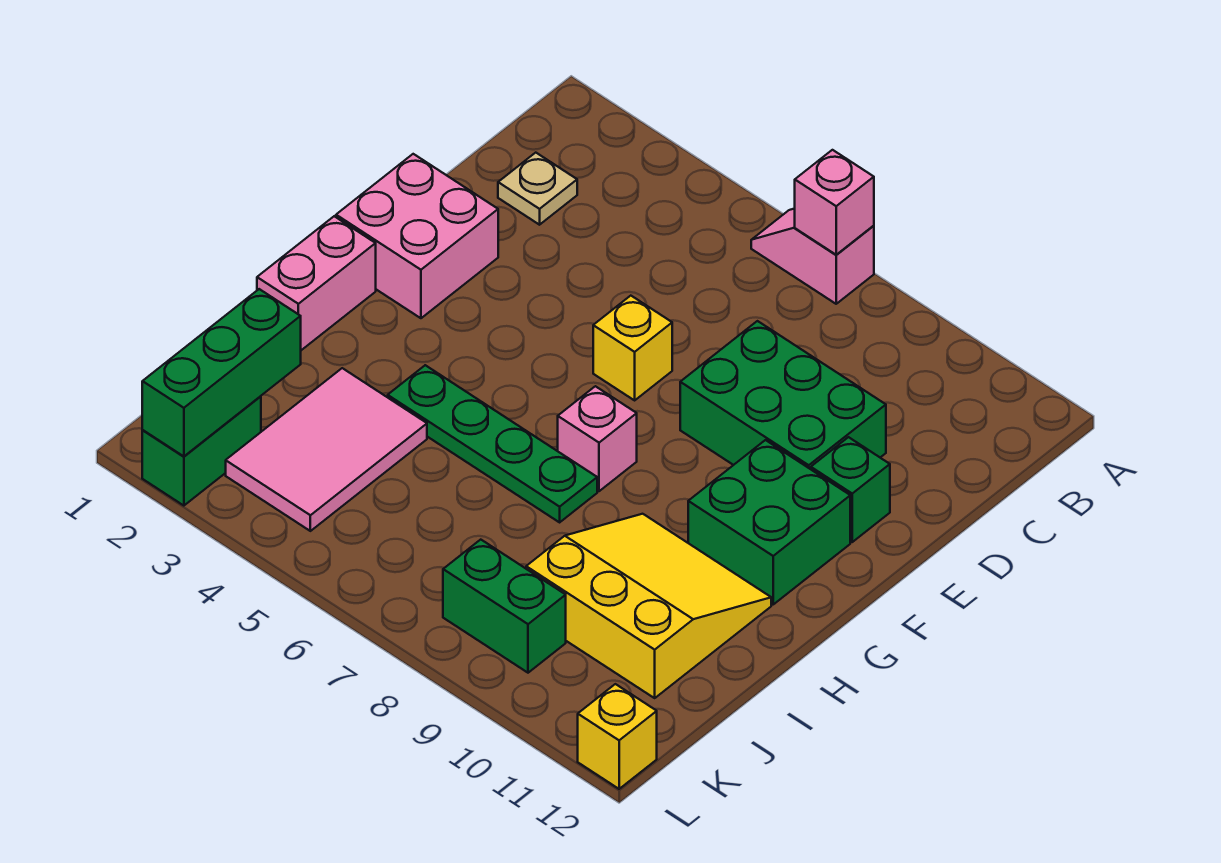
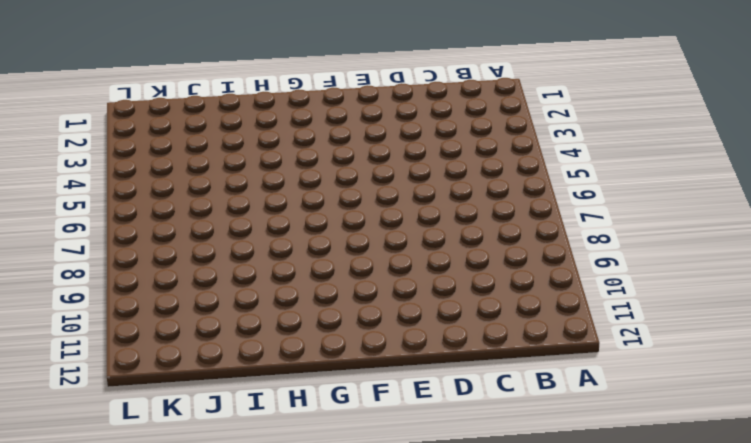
none -> pink slope A6:A7 level 1 top 7
none -> tan plate C2 level 1
none -> green brick D8:E10 level 1

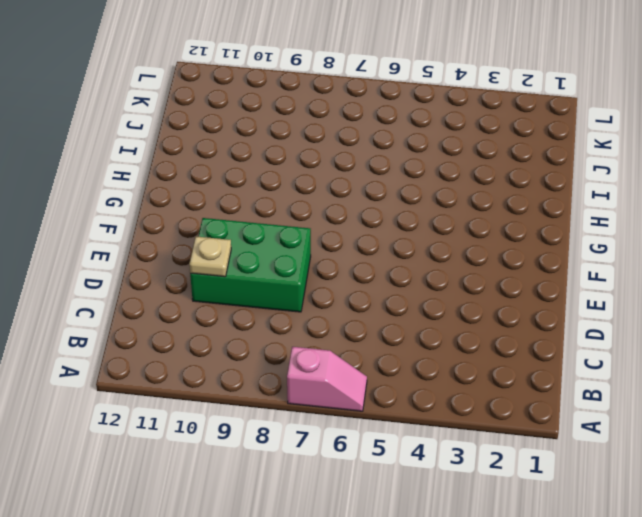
tan plate D10 level 2 -> tan plate C2 level 1
none -> pink brick E1:F2 level 1
none -> yellow brick E6 level 1
none -> green brick E11 level 1

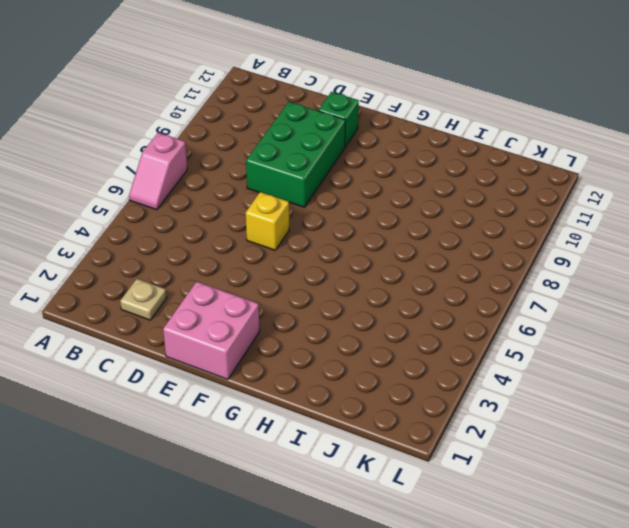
none -> green brick F10:G11 level 1
none -> pink brick G1:H1 level 1
none -> pink brick G7 level 1

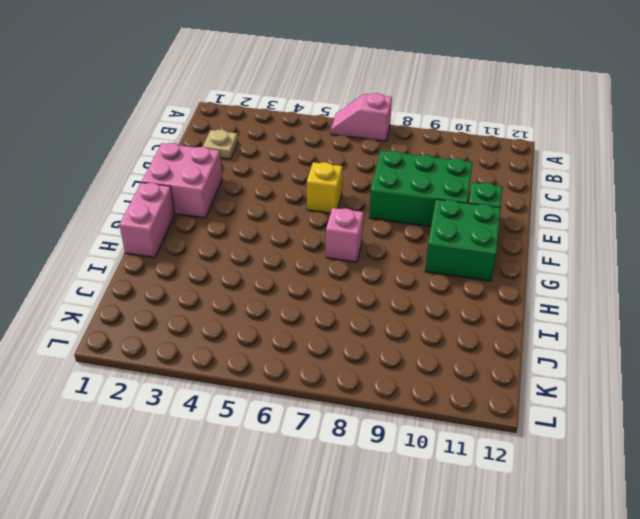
none -> green plate H4:H7 level 1
none -> yellow slope H9:J11 level 1 top J
none -> pink tile I3:K4 level 1

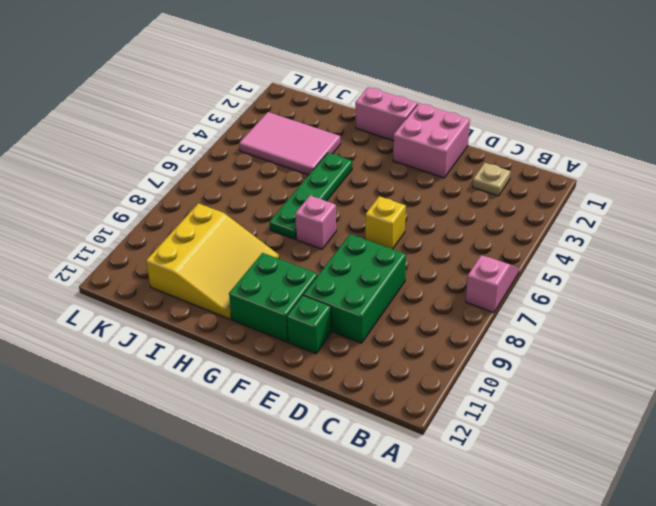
none -> green brick K2:L2 level 1
none -> green brick K8:K9 level 1
none -> yellow brick L12 level 1

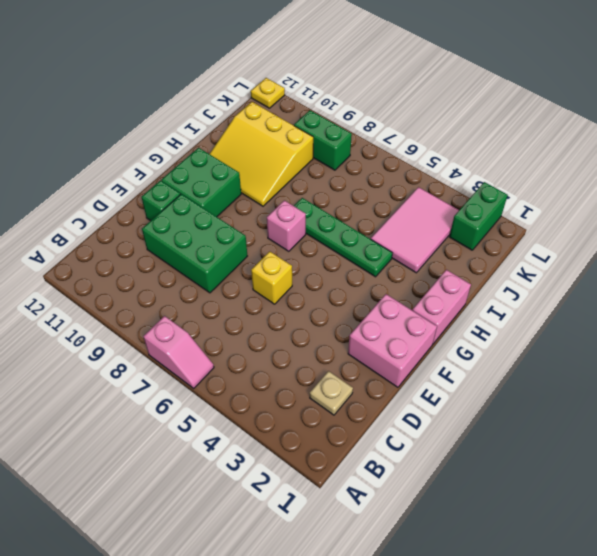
yellow plate L12 level 1 -> yellow brick L12 level 1
none -> pink brick A7 level 2
none -> green brick J2:L2 level 2

